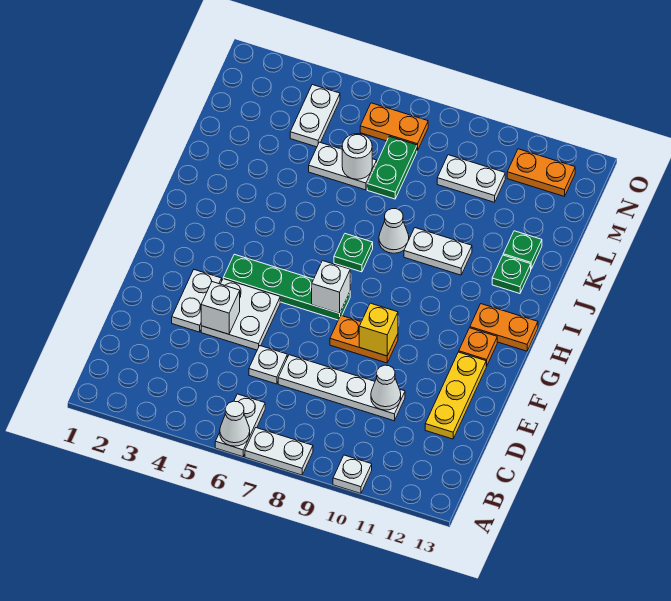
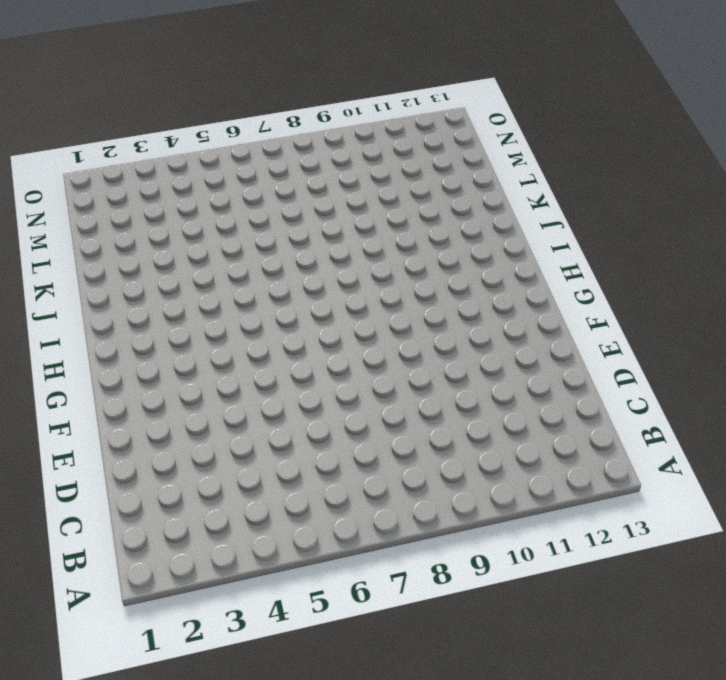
none -> white plate A6:B6 level 1
none -> white plate A7:A8 level 1
none -> white plate A10 level 1

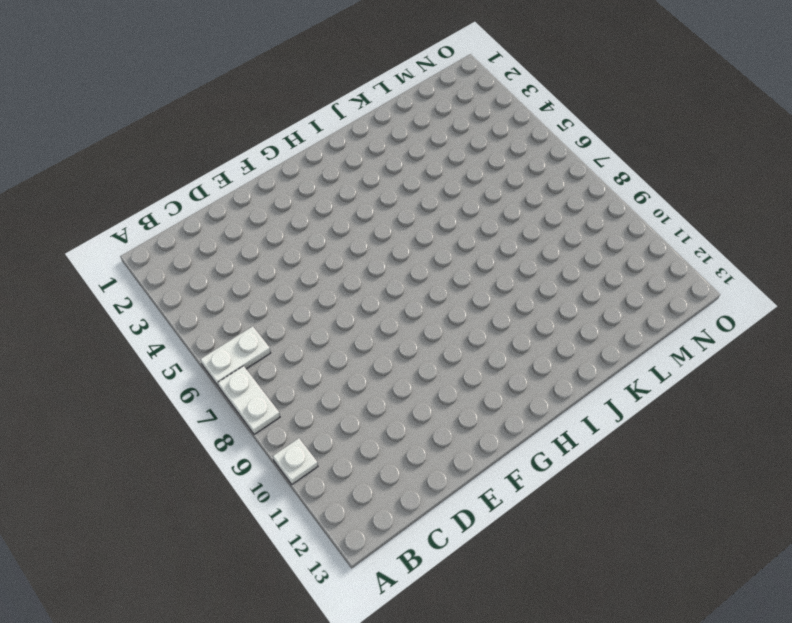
none -> white plate D6 level 1
none -> white plate D7:D10 level 1
none -> yellow plate D12:F12 level 1

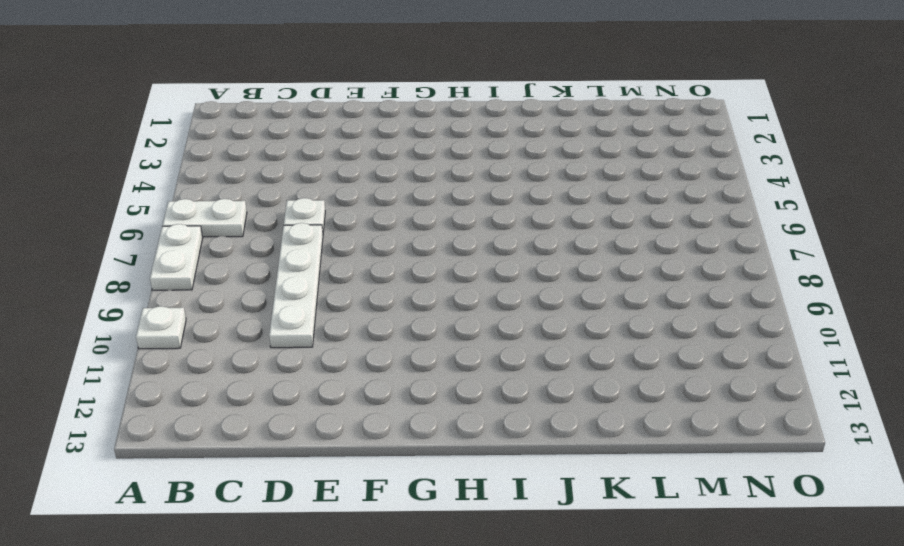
none -> yellow plate D12:F12 level 1
none -> white plate E3:F3 level 1
none -> white plate E4:F5 level 1

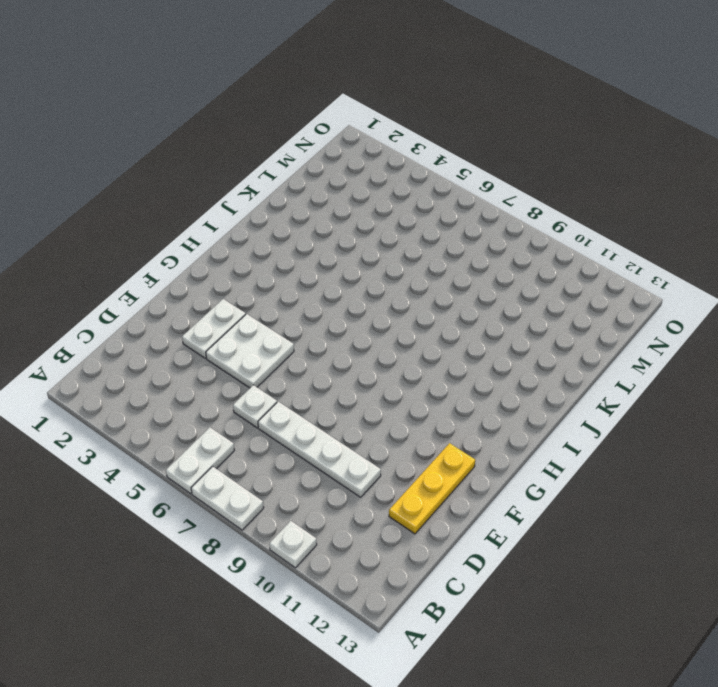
none -> orange plate F8:F9 level 1
none -> green plate G4:G7 level 1
none -> orange plate G12 level 1

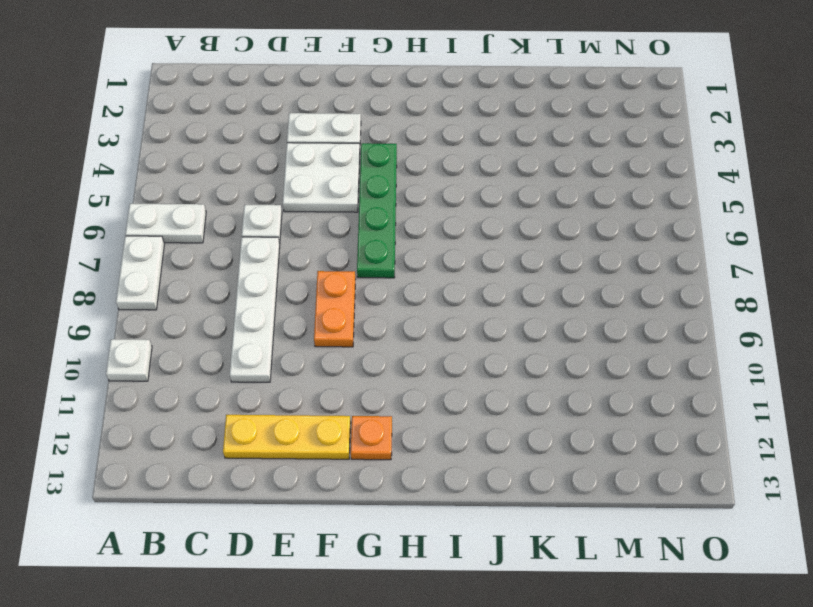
none -> orange plate H12:H13 level 1
none -> green plate I7 level 1
none -> white cone J8 level 1

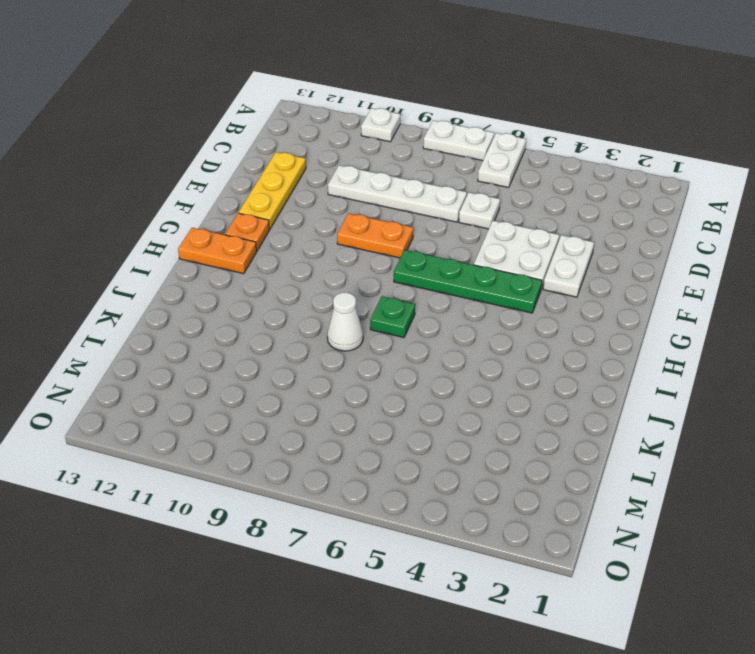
none -> white plate J9:J10 level 1
none -> green plate J12 level 1
none -> green plate K12 level 1

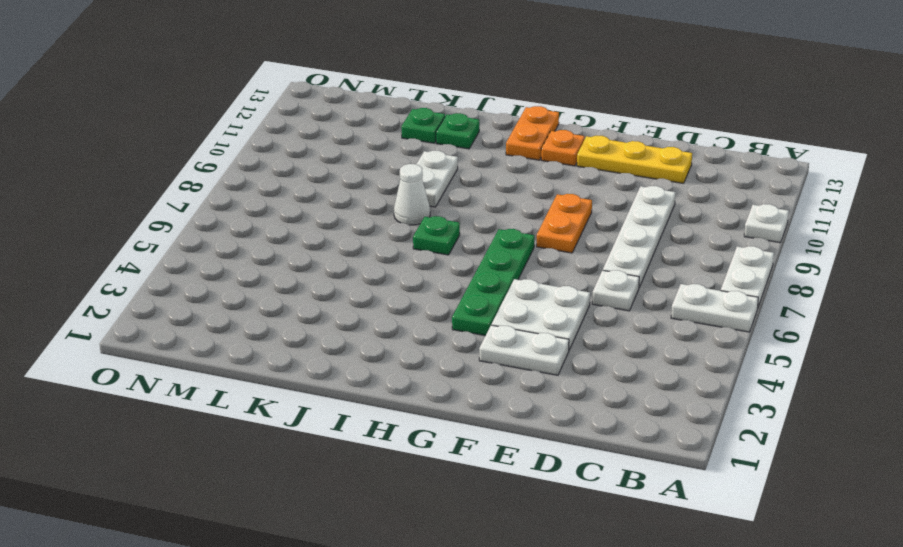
none -> white plate L5:L6 level 1
none -> green plate L7:M7 level 1
none -> white plate M4:N4 level 1

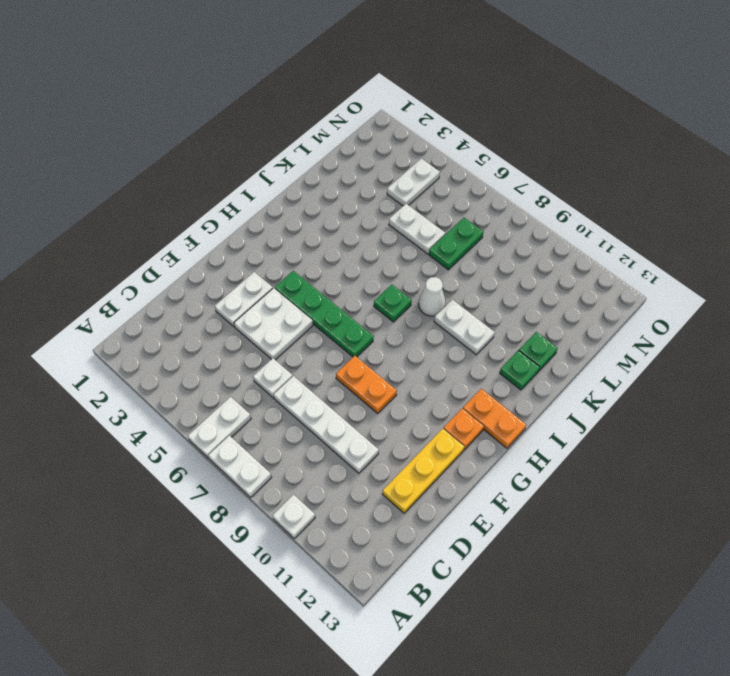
none -> white plate M9:M10 level 1
none -> orange plate N6:N7 level 1
none -> orange plate N11:N12 level 1

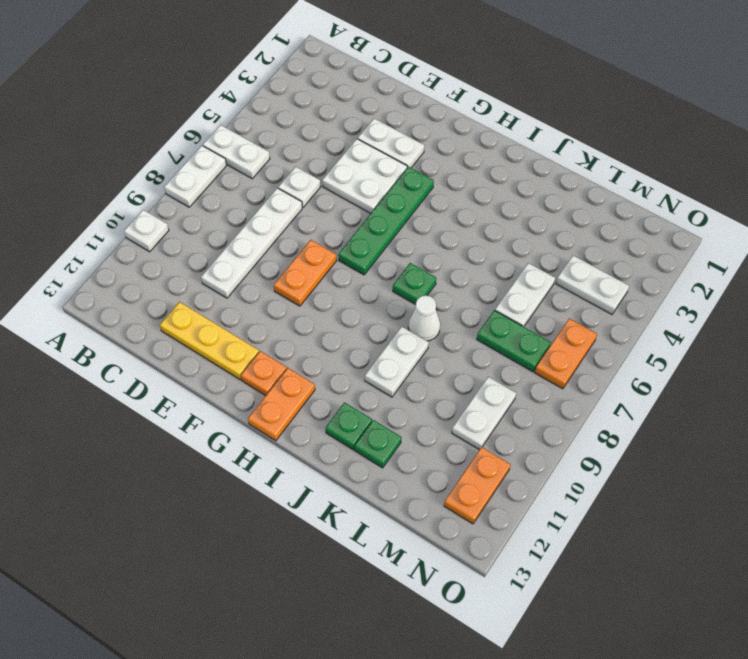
none -> white cone A6 level 2
none -> white cone D10 level 2
none -> white brick E4 level 2

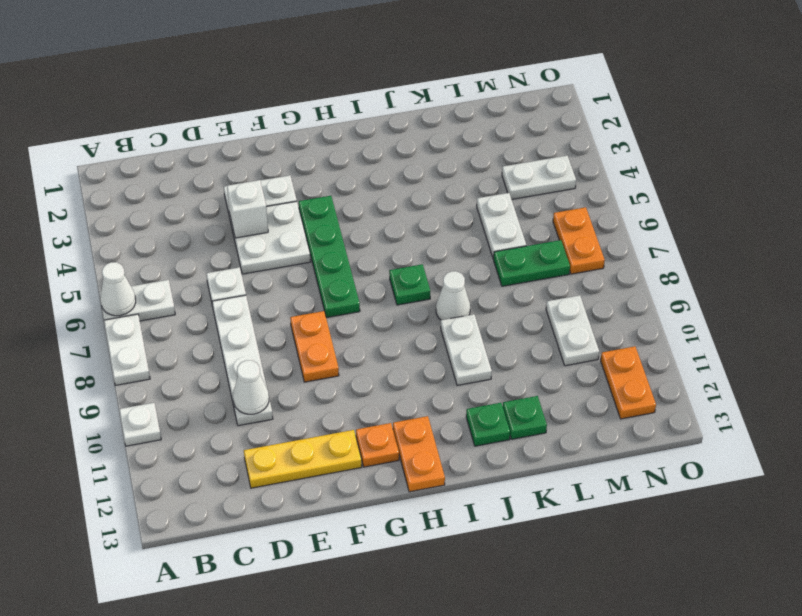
none -> yellow brick F9 level 2
none -> white brick G7 level 2
none -> white round brick L6 level 2

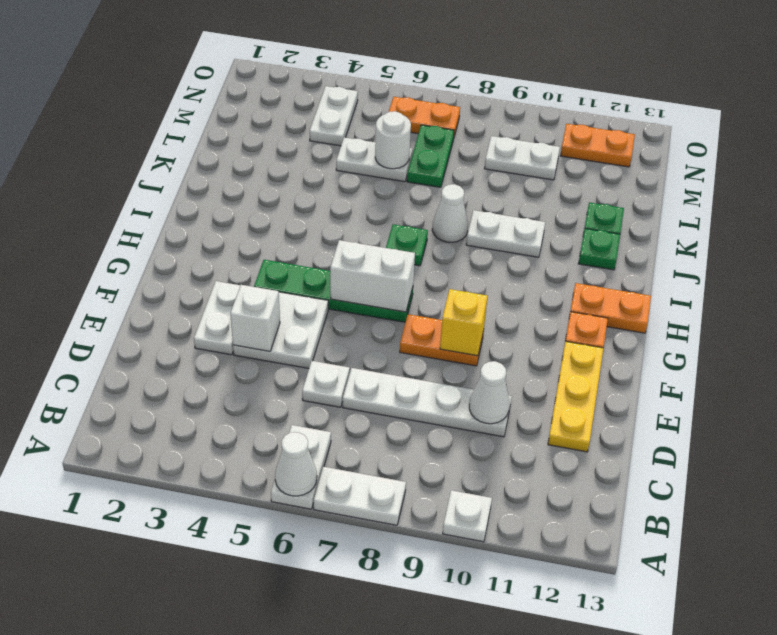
white brick G6:G7 level 2 -> white brick G7 level 2

